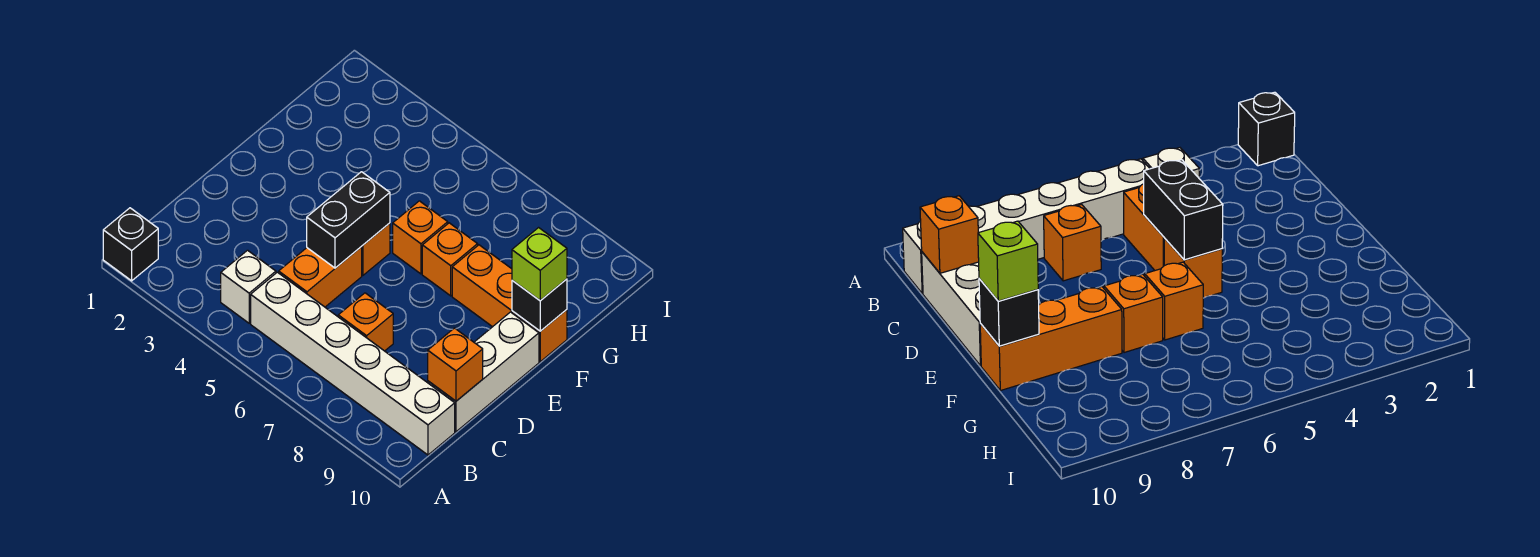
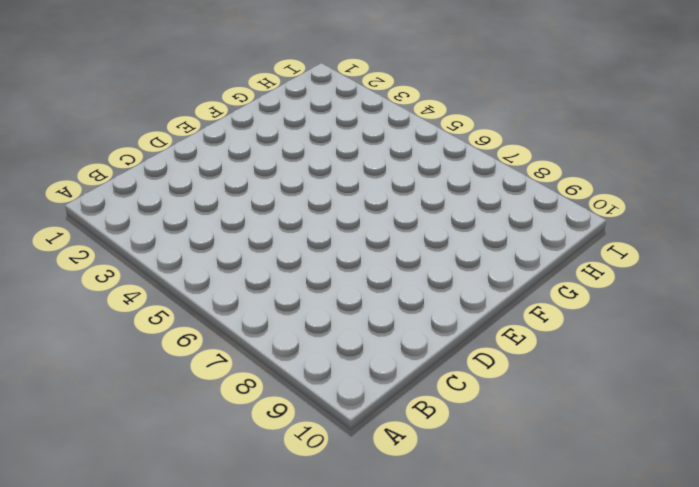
none -> black brick A1 level 1
none -> white brick B4 level 1
none -> white brick B5:B10 level 1

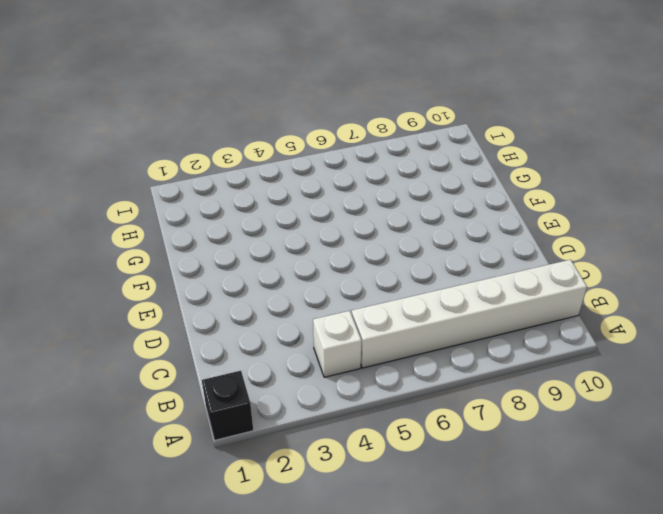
none -> orange brick C5:D5 level 1
none -> orange brick C7 level 1
none -> white brick C10:E10 level 1

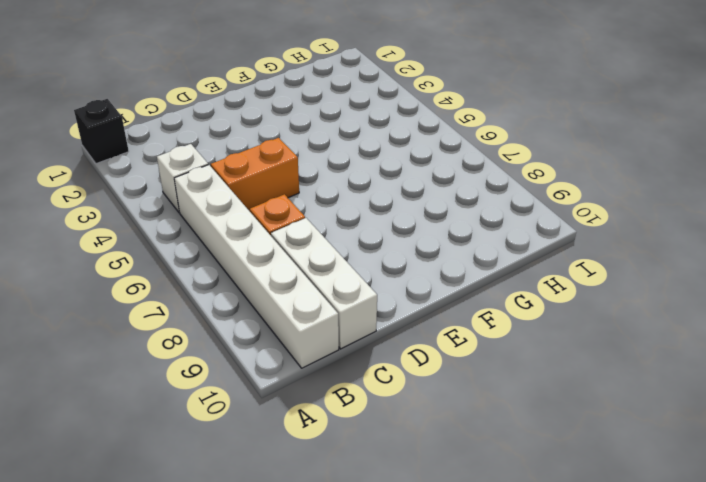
white brick C8:C10 level 1 -> white brick C10:E10 level 1
none -> orange brick E5 level 1
none -> orange brick F6 level 1
none -> orange brick F7 level 1

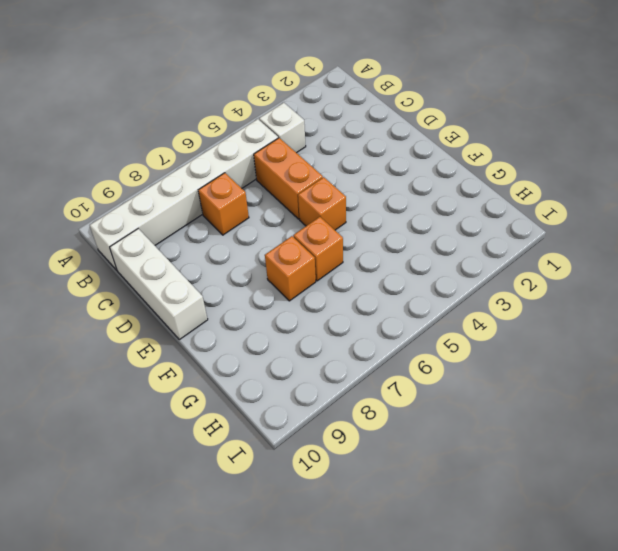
none -> black brick A1 level 1
none -> orange brick F8:F10 level 1
none -> orange brick C10 level 2

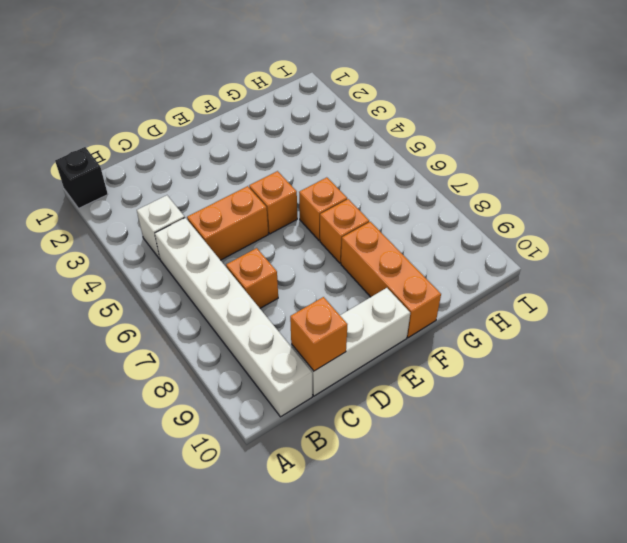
none -> black brick D5:E5 level 2
none -> black brick F10 level 2
none -> lime brick F10 level 3

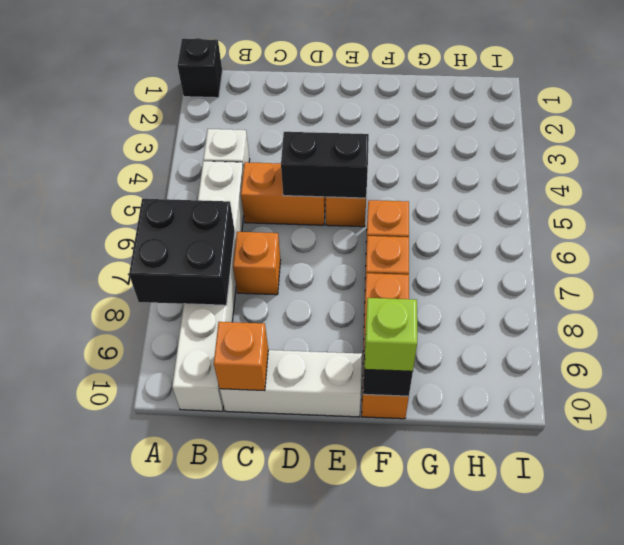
black brick A7:B8 level 2 -> none

